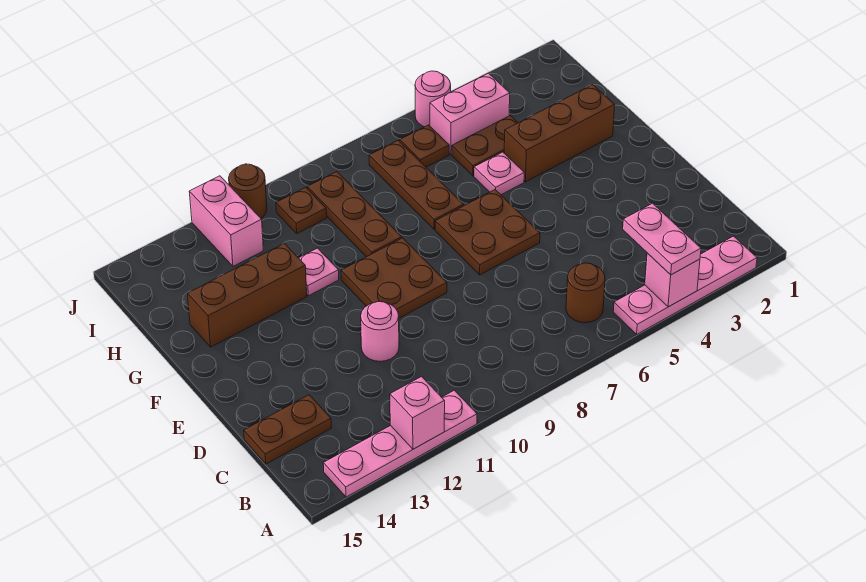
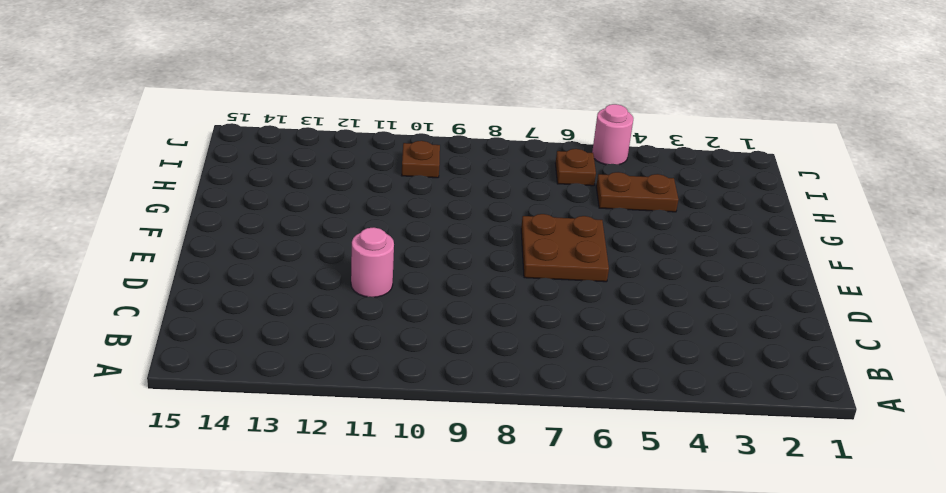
none -> pink plate A2:A5 level 1
none -> pink plate A11:A14 level 1
none -> brown round brick B6 level 1

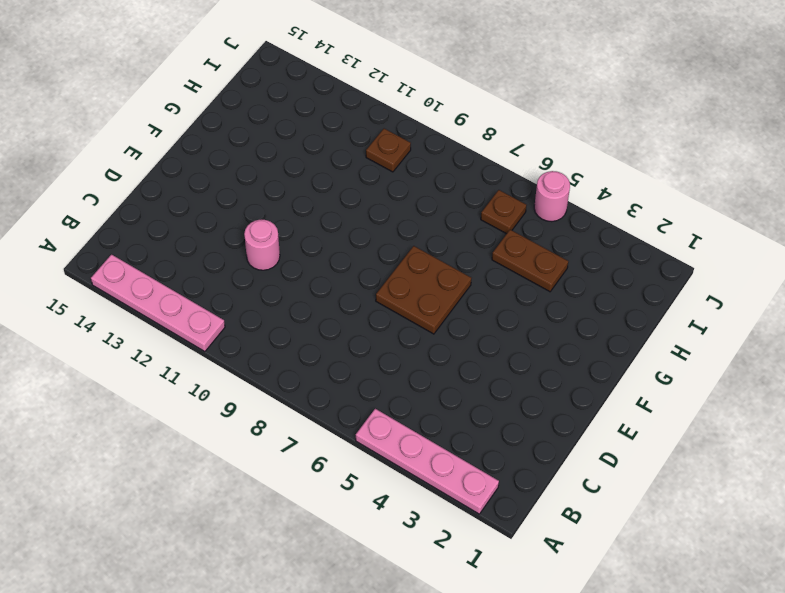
none -> brown round brick B6 level 1
none -> brown plate C14:C15 level 1
none -> brown plate E9:F10 level 1

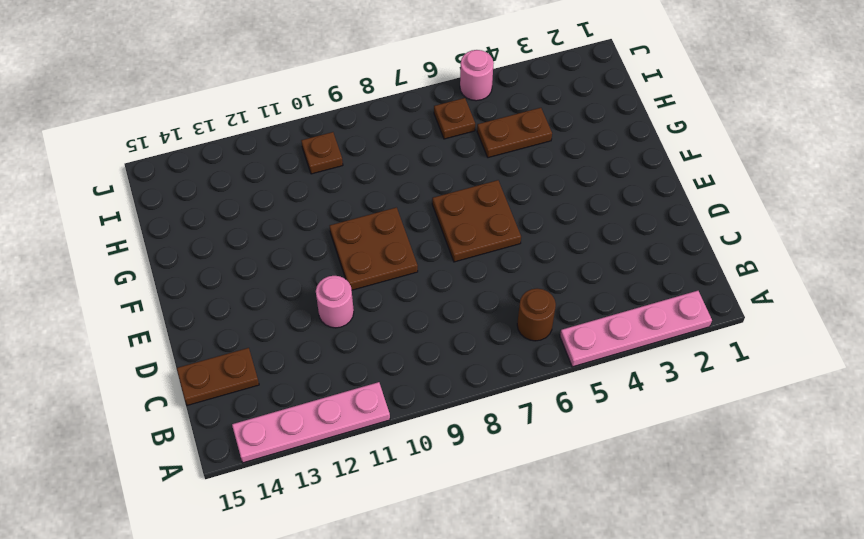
none -> brown brick G2:G4 level 1
none -> pink plate G5 level 1
none -> brown plate G7:I7 level 1

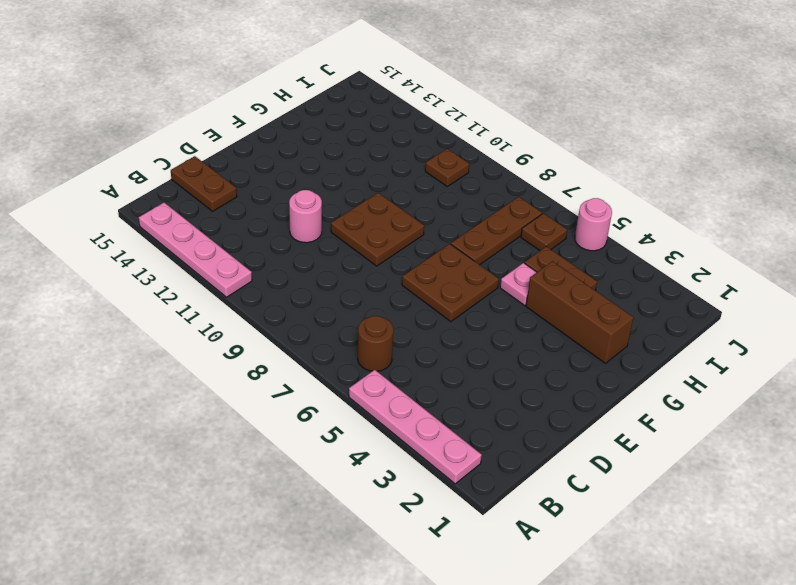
none -> brown plate G9:I9 level 1
none -> pink plate G11 level 1
none -> brown brick G12:G14 level 1

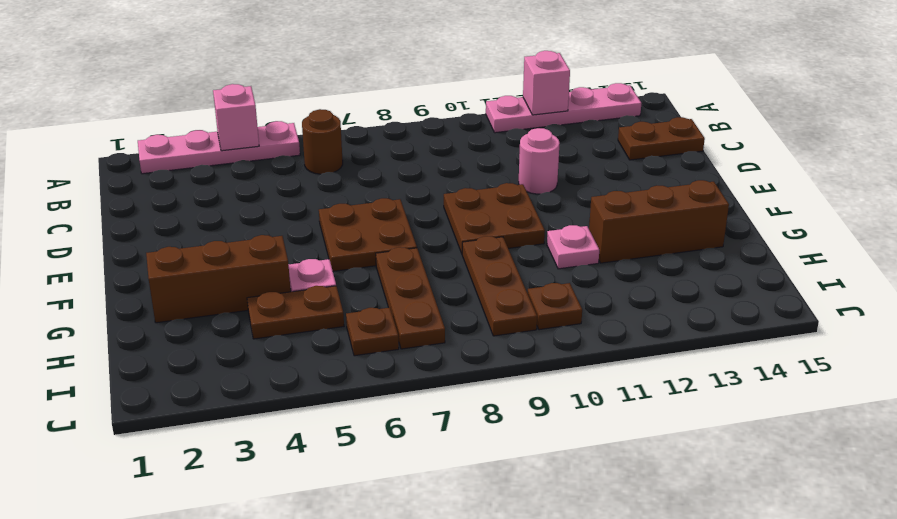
none -> pink brick I4:I5 level 1
none -> pink brick I12:J12 level 1
none -> pink round brick J5 level 1

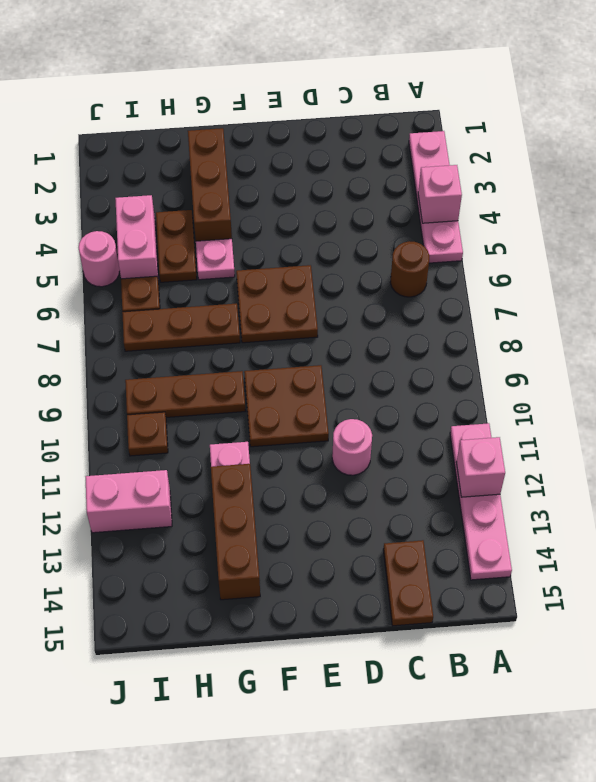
none -> brown round brick J11 level 1
none -> pink plate A4:B4 level 3

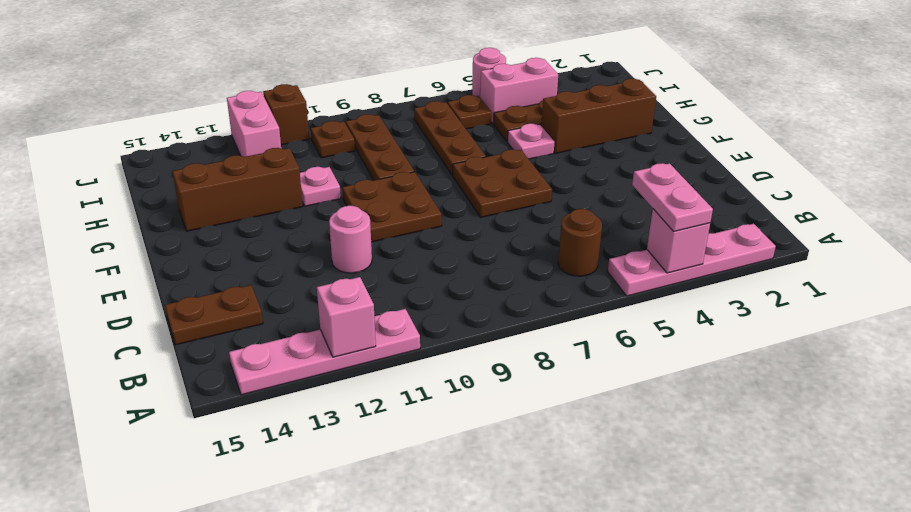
brown brick J11 level 1 -> brown round brick J11 level 1

